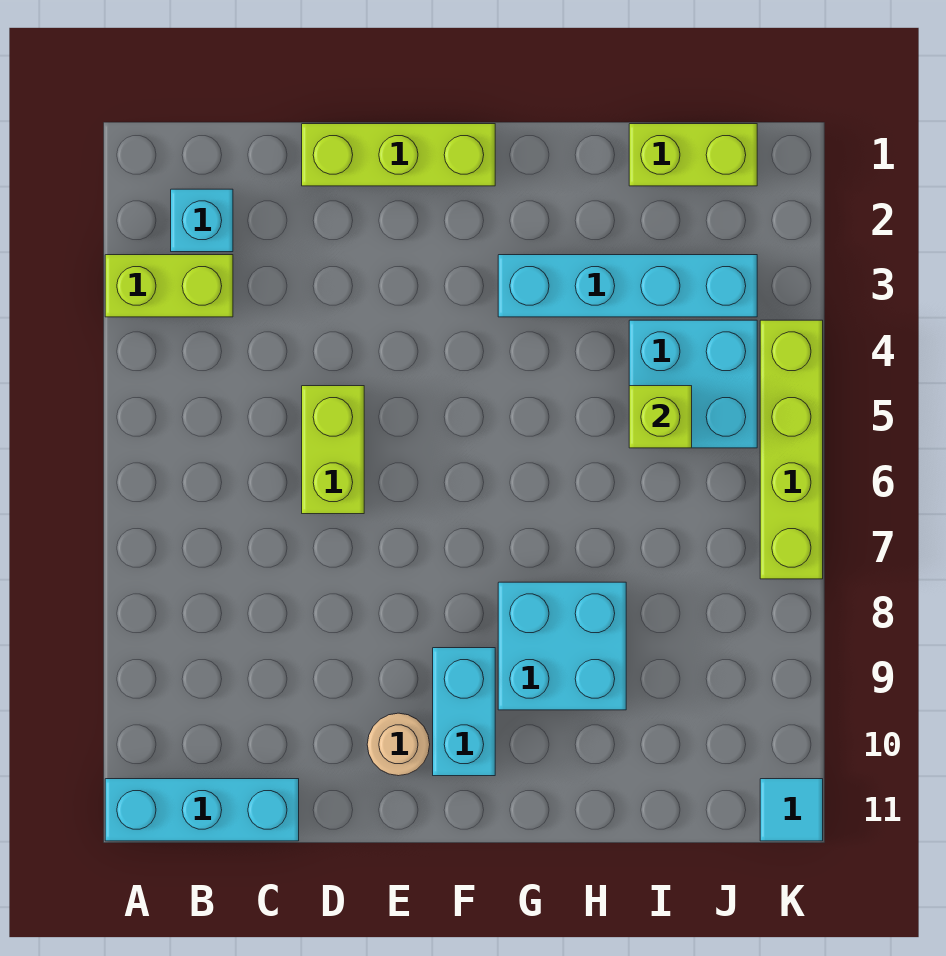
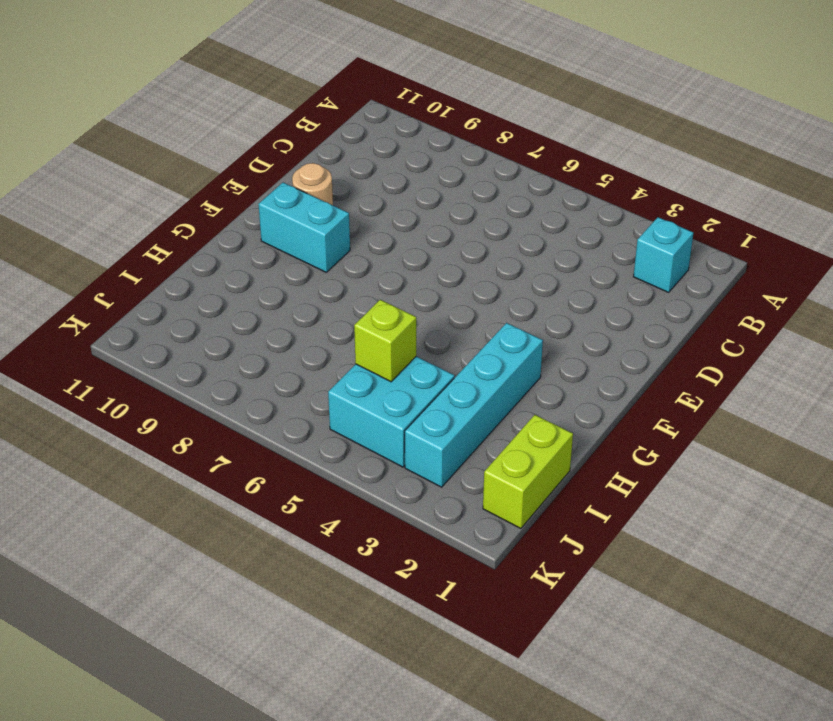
none -> lime brick A3:B3 level 1
none -> cyan brick A11:C11 level 1
none -> lime brick D1:F1 level 1

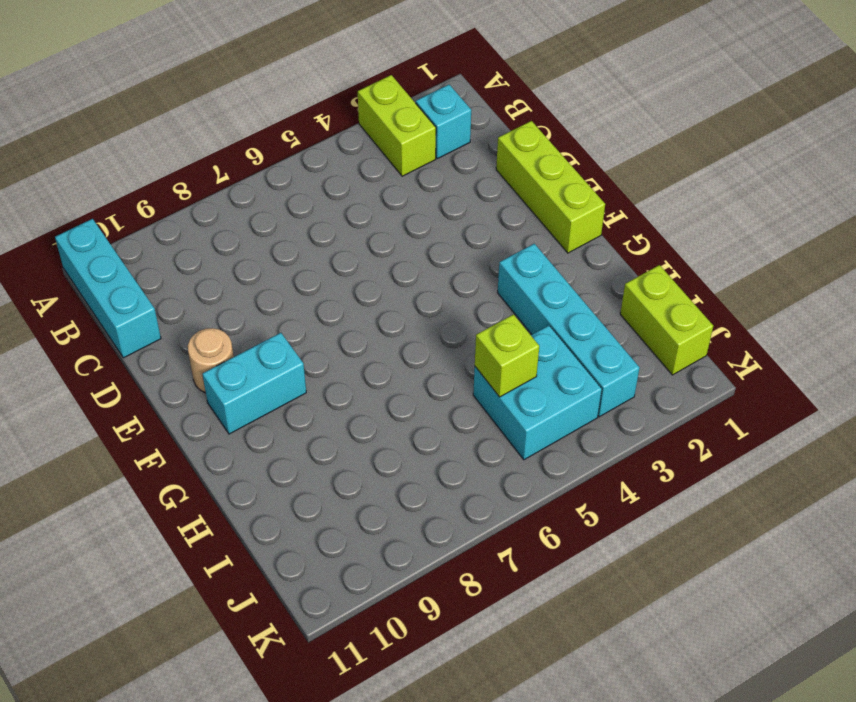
none -> lime brick D5:D6 level 1
none -> cyan brick G8:H9 level 1
none -> lime brick K4:K7 level 1

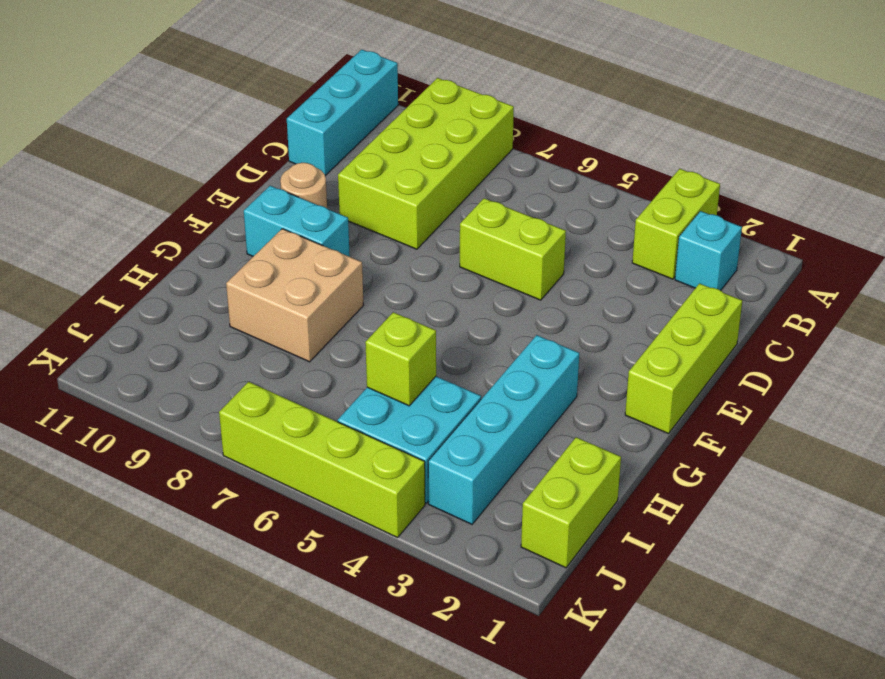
lime brick A8:D9 level 1 -> none
tan brick G8:H9 level 1 -> cyan brick G8:H9 level 1
none -> cyan tile K11 level 1

